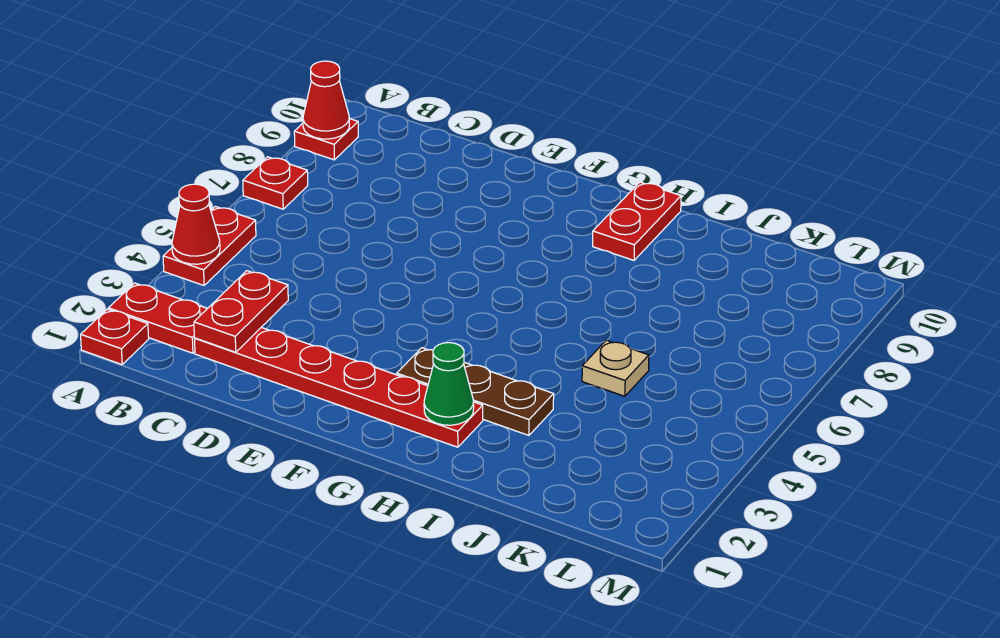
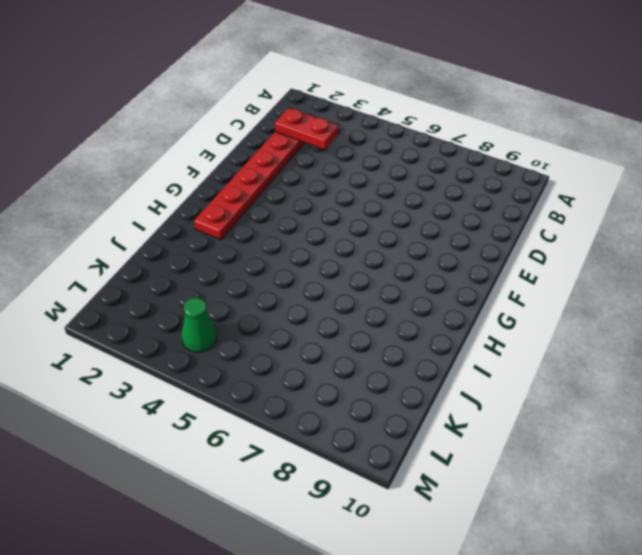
green cone L4 level 1 -> green cone H2 level 2
none -> red plate A1 level 1
none -> red plate A2:B2 level 1
none -> red plate A4:A5 level 1

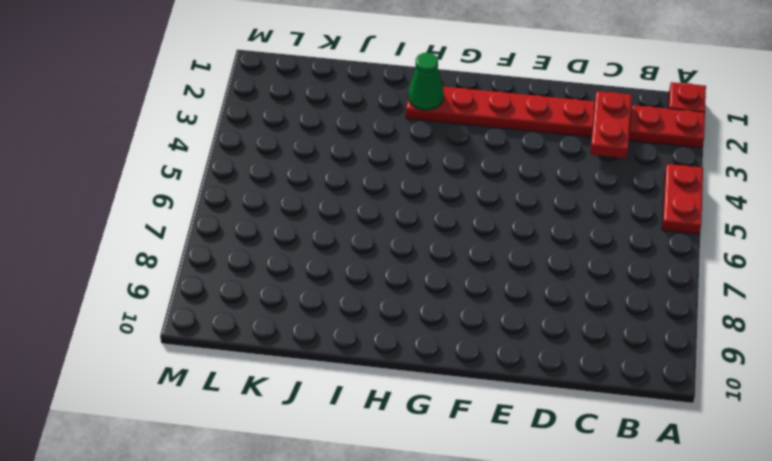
none -> red plate A7 level 1
none -> red plate A9 level 1
none -> brown plate G3:I3 level 1

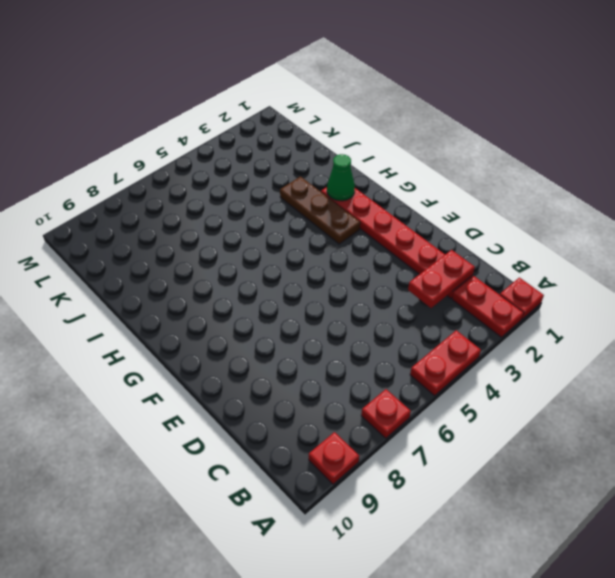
none -> red plate H9:H10 level 1
none -> tan plate J5 level 1
none -> red cone A4 level 2

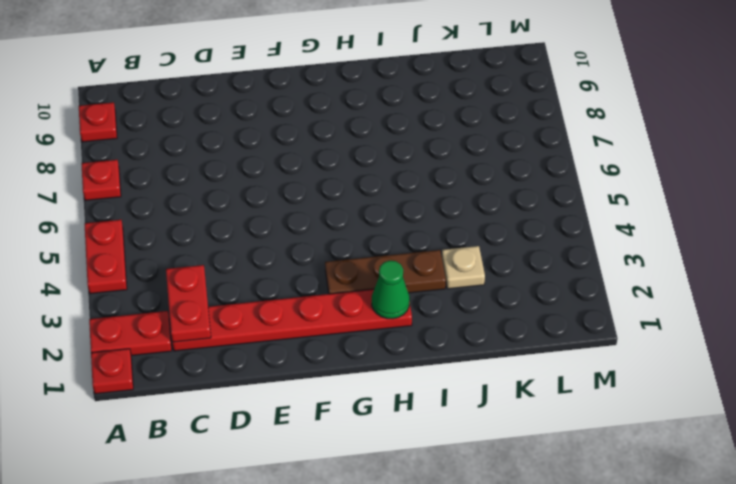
tan plate J3 level 1 -> tan plate J5 level 1
none -> red plate H9:H10 level 1
none -> red cone A4 level 2
none -> red cone A9 level 2

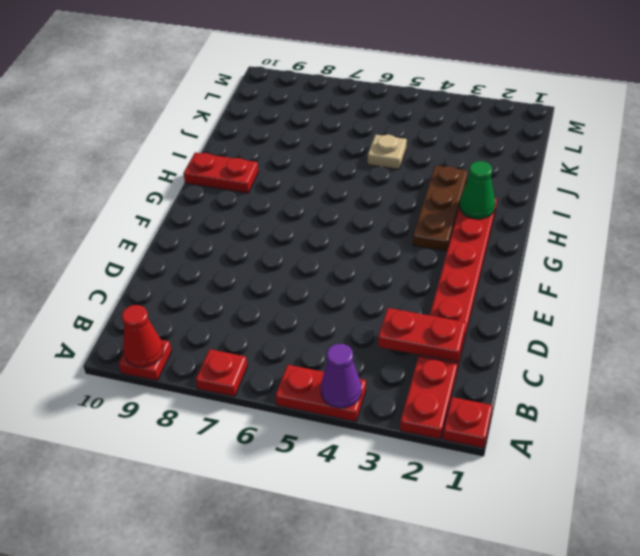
purple cone A4 level 2 -> red cone A4 level 2

